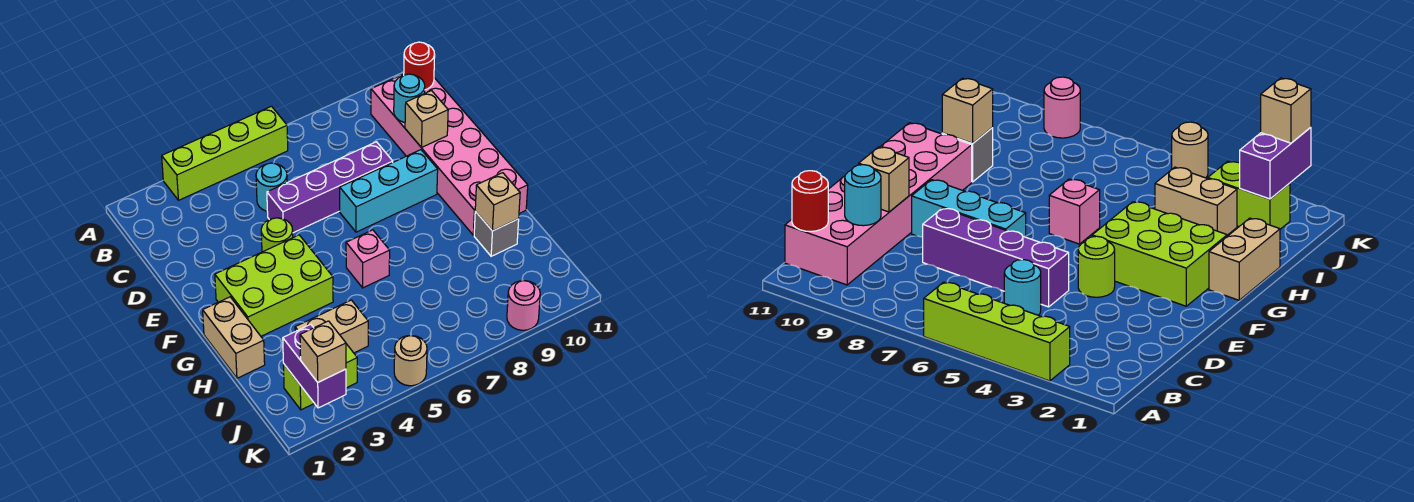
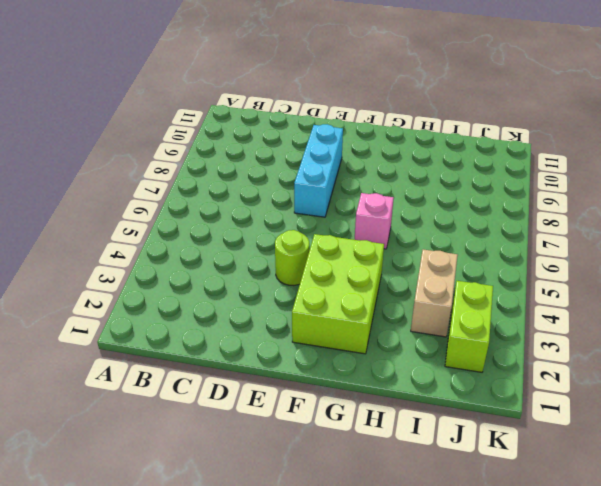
none -> lime brick A3:A6 level 1
none -> pink brick B10:G11 level 1
none -> cyan round brick C5 level 1

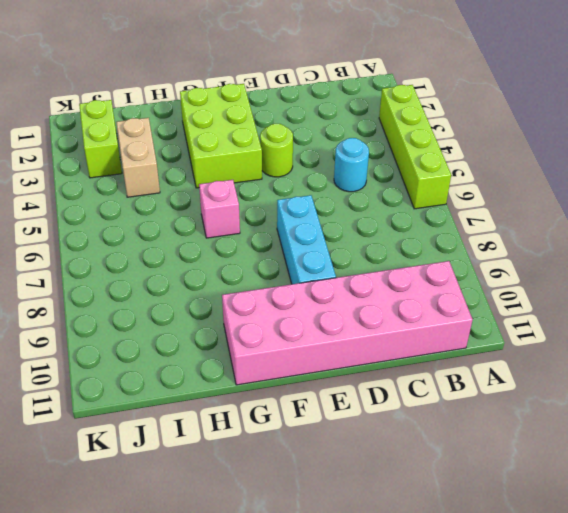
none -> purple brick D5:D8 level 1
none -> tan brick G1:H1 level 1
none -> grey brick H10 level 1

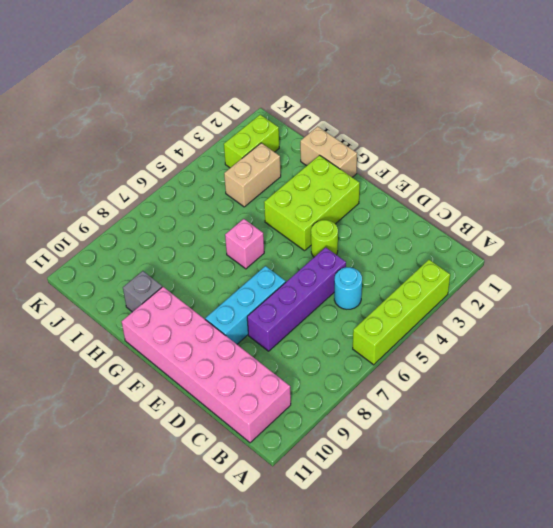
none -> tan round brick K5 level 1
none -> pink round brick K9 level 1
none -> red round brick B11 level 2

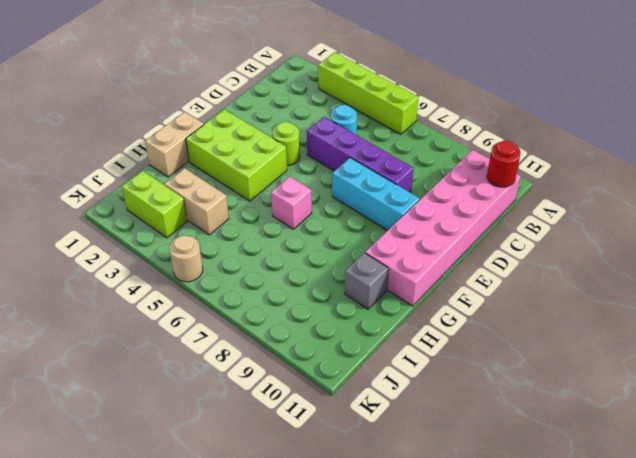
none -> pink round brick K9 level 1
none -> cyan round brick C10 level 2
none -> tan brick D10 level 2

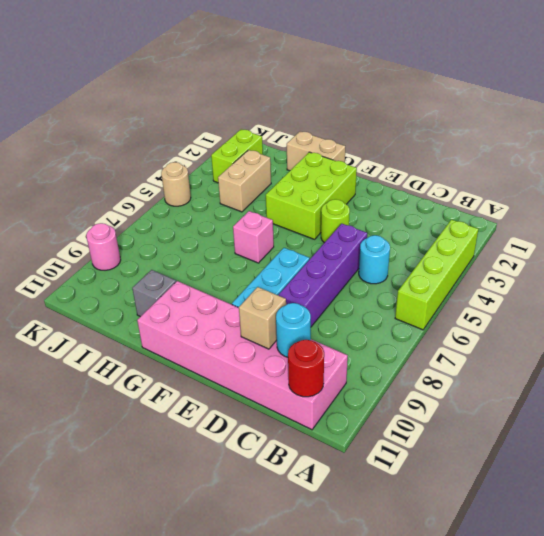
none -> tan brick H10 level 2
none -> purple brick J2:K2 level 2
none -> tan brick K2 level 3

